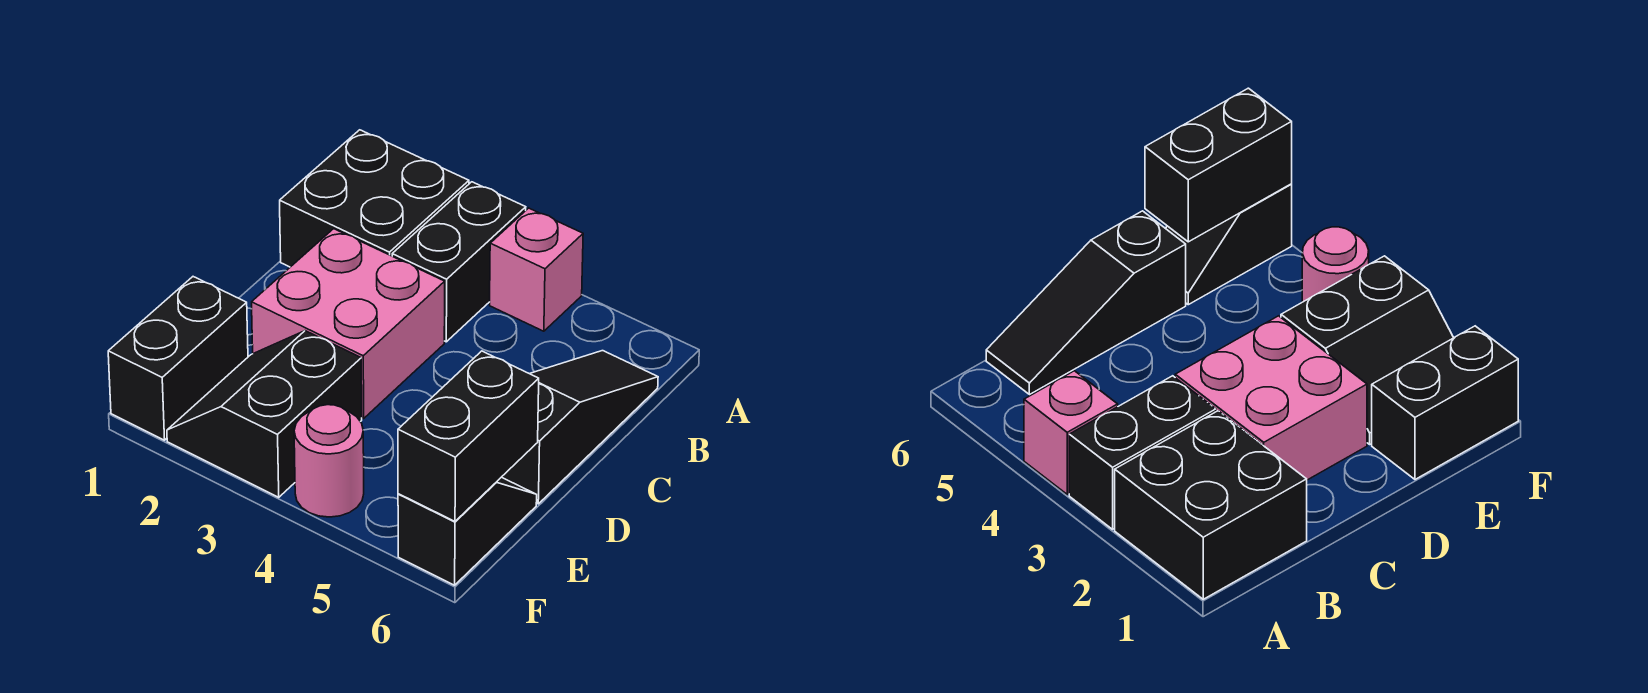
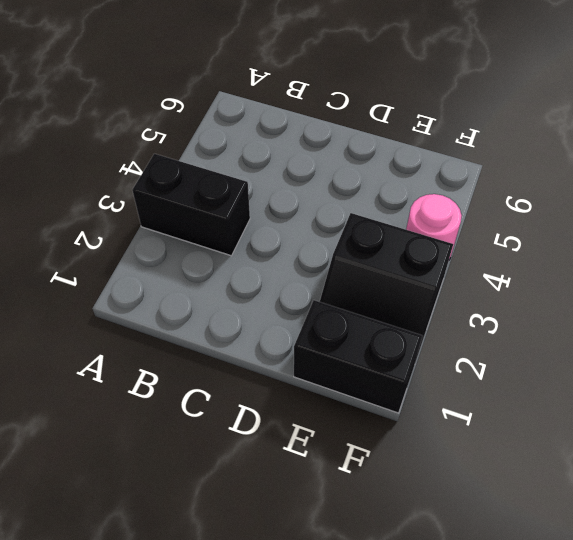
none -> black brick A1:B2 level 1
none -> pink brick A4 level 1

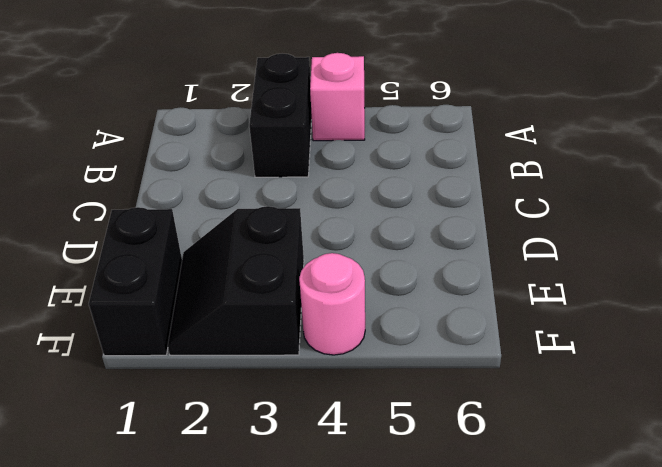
none -> black brick A1:B2 level 1
none -> black slope B6:D6 level 1 top D

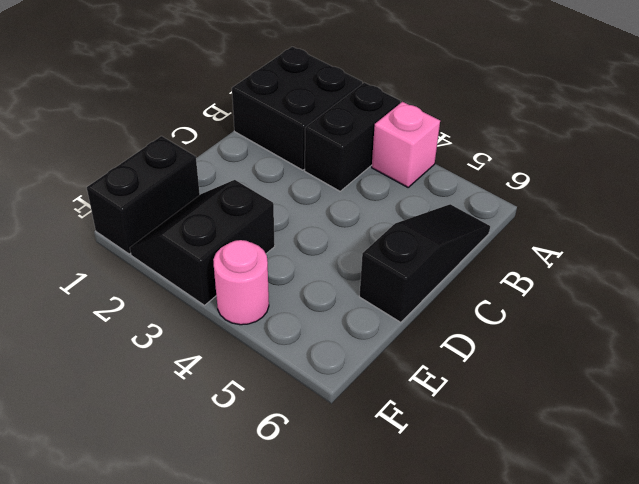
none -> pink brick C2:D3 level 1
none -> black slope E6:F6 level 1 top F

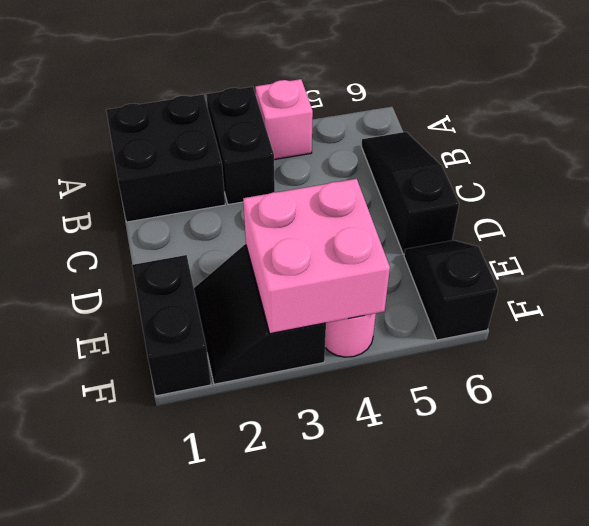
pink brick E3:F4 level 2 -> pink brick C2:D3 level 1
none -> black brick E6:F6 level 2

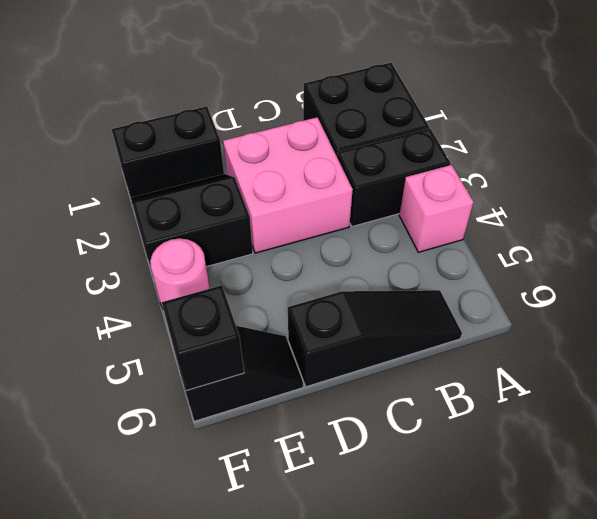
black brick F6 level 2 -> black brick E6:F6 level 2

